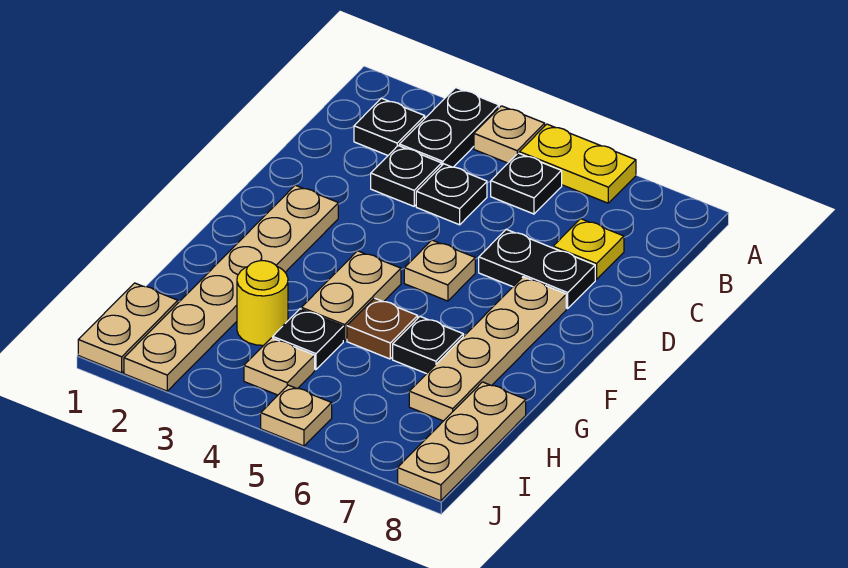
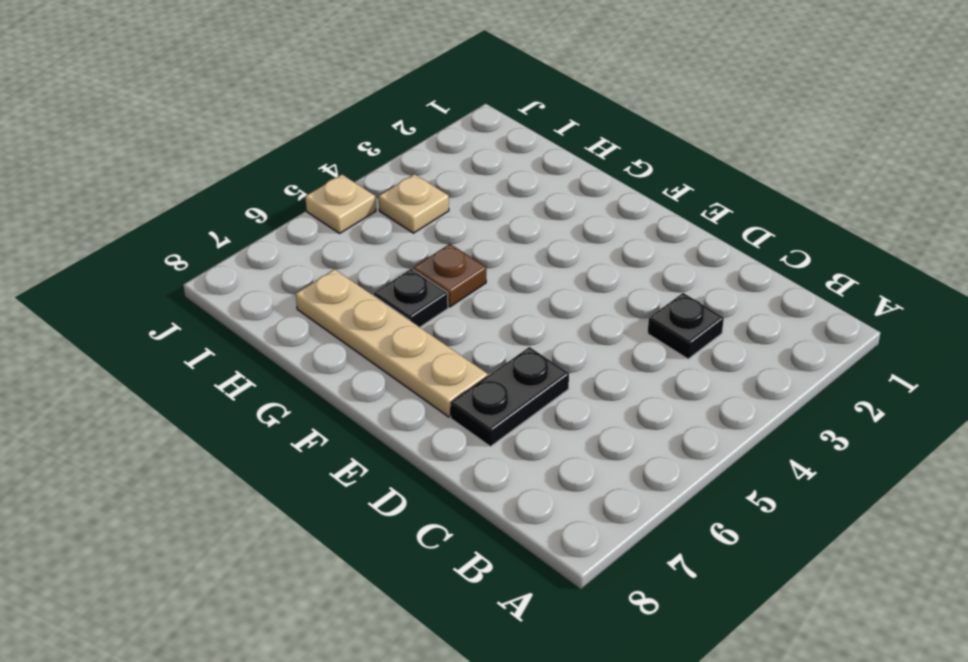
none -> black plate A3:B3 level 1
none -> tan plate A4 level 1
none -> yellow plate A5:A6 level 1

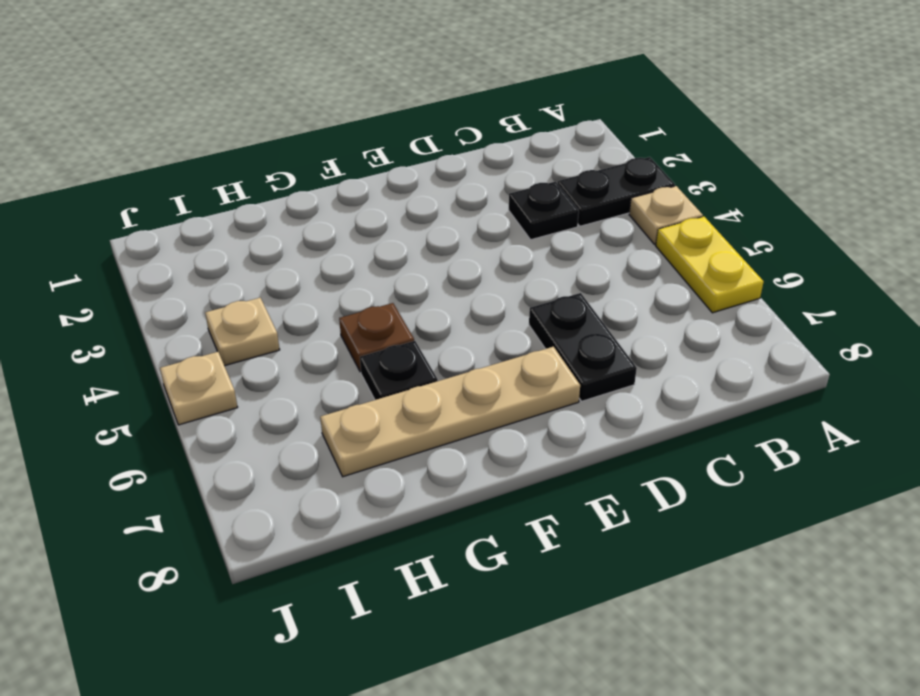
none -> black plate B2 level 1
none -> black plate B5 level 1
none -> black plate C4 level 1

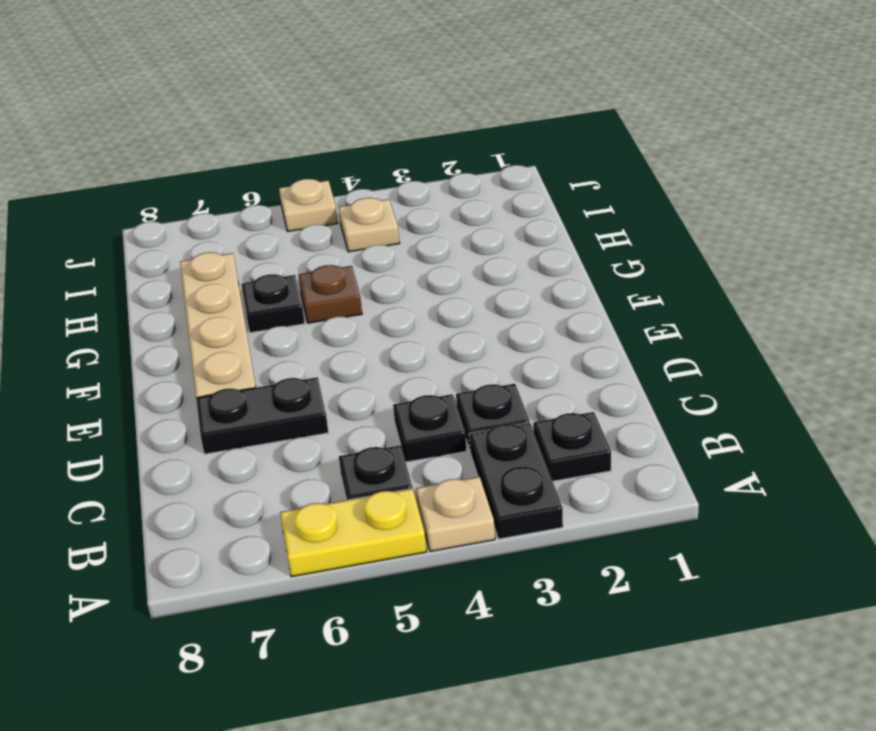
none -> yellow plate C7 level 1
none -> tan plate E2:J2 level 1
none -> tan plate E5 level 1

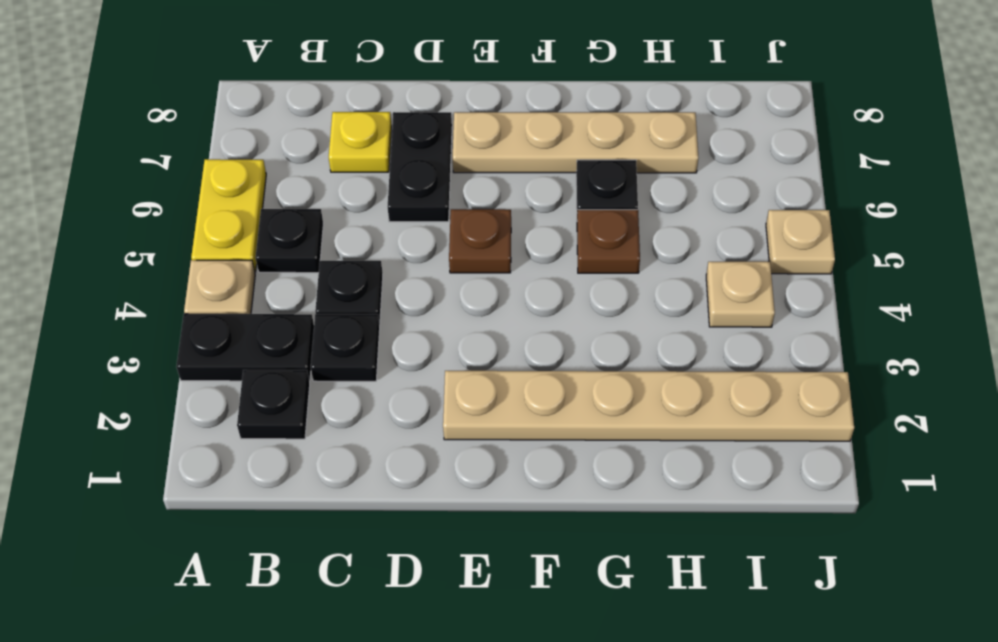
brown plate E5 level 1 -> tan plate E5 level 1
none -> tan plate F4:G4 level 1
none -> yellow round brick H3 level 1
none -> black plate H4 level 1

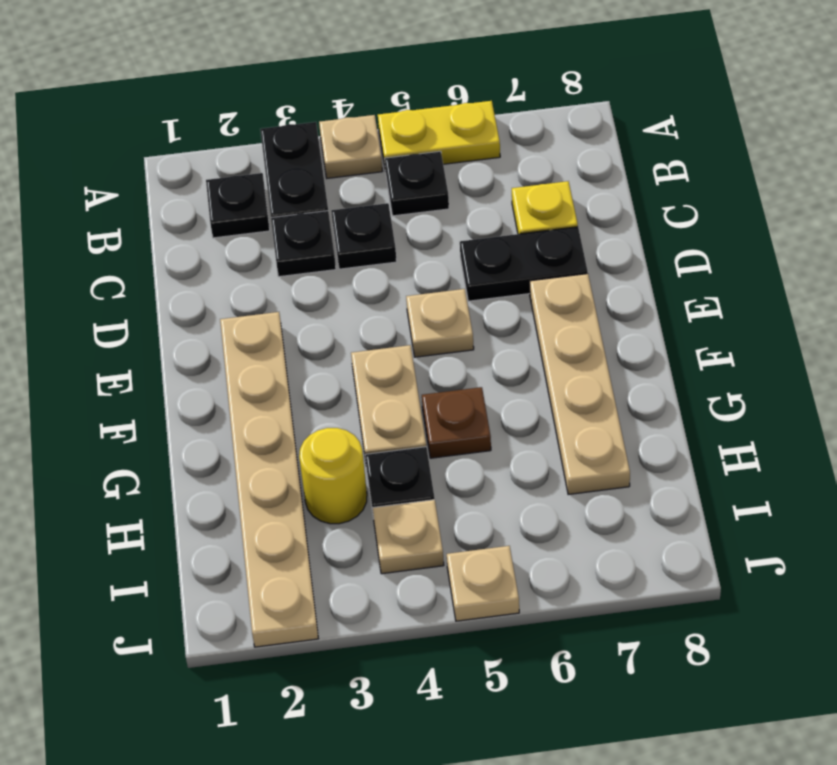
none -> black plate G6 level 1
none -> tan plate H8:J8 level 1
none -> tan plate I1:J1 level 1

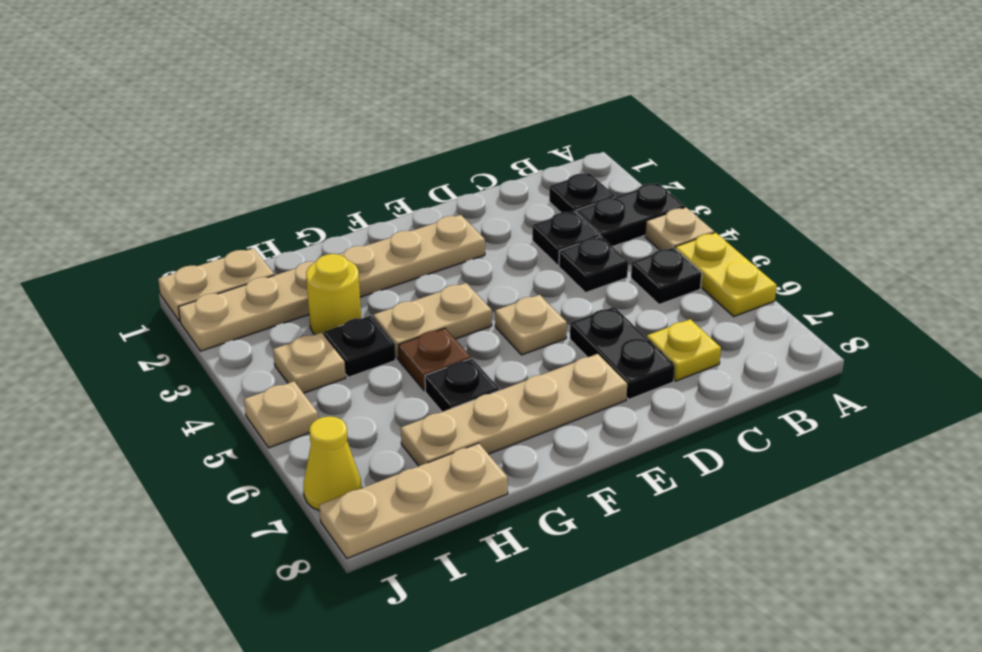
yellow cone J7 level 1 -> none

